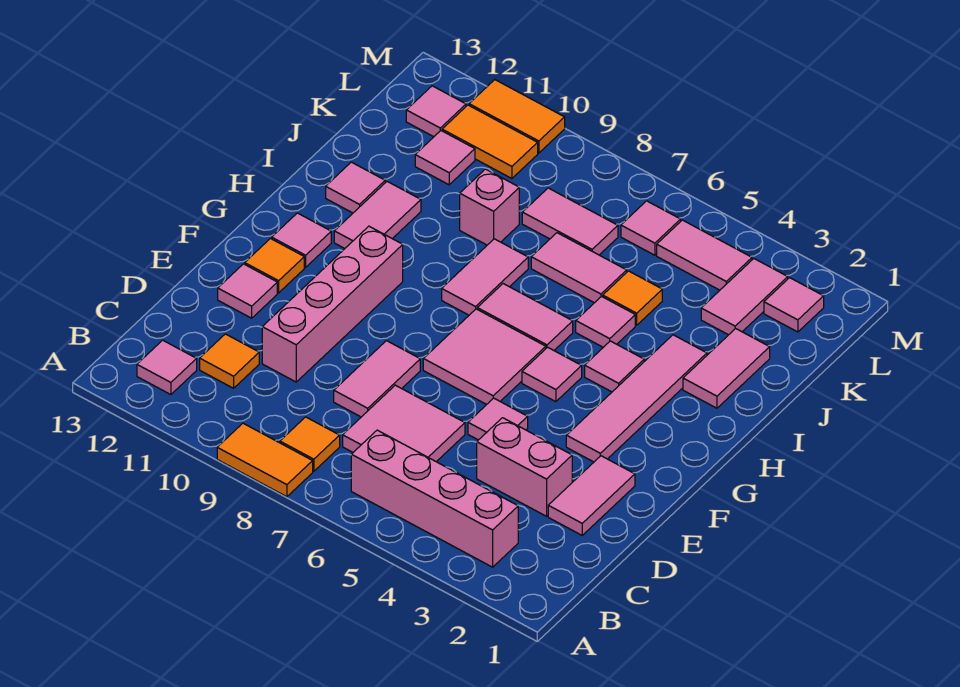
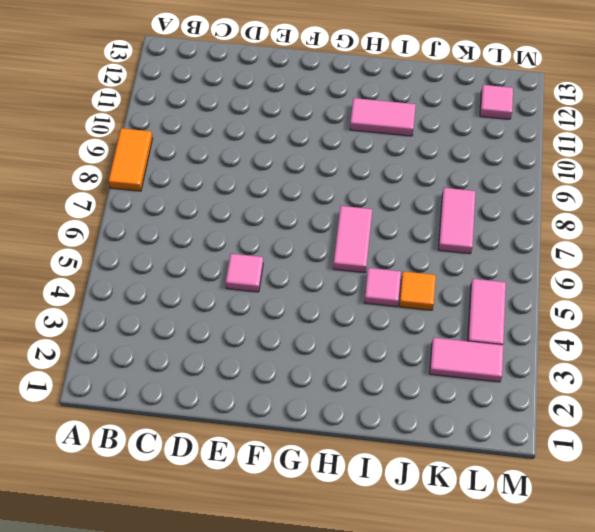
none -> pink brick B3:B6 level 1
none -> orange tile B8 level 1
none -> pink tile B12 level 1
none -> pink tile C6:D7 level 1

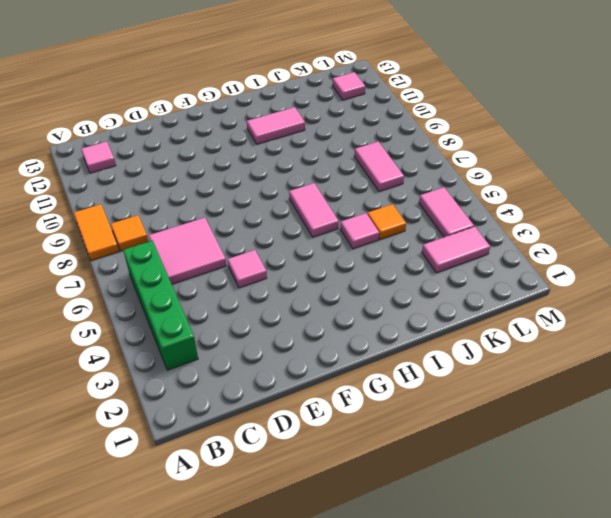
green brick B3:B6 level 1 -> pink brick B3:B6 level 1
none -> orange tile C11 level 1
none -> pink tile D2:E2 level 1
none -> pink brick D3:D4 level 1
none -> pink tile D8:E8 level 1

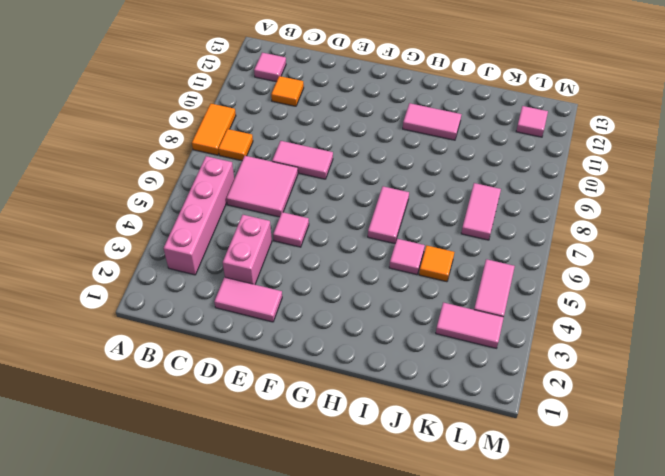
none -> pink brick D10:G10 level 1
none -> pink tile E12 level 1
none -> pink tile F3:I3 level 1
none -> pink tile F6:G7 level 1

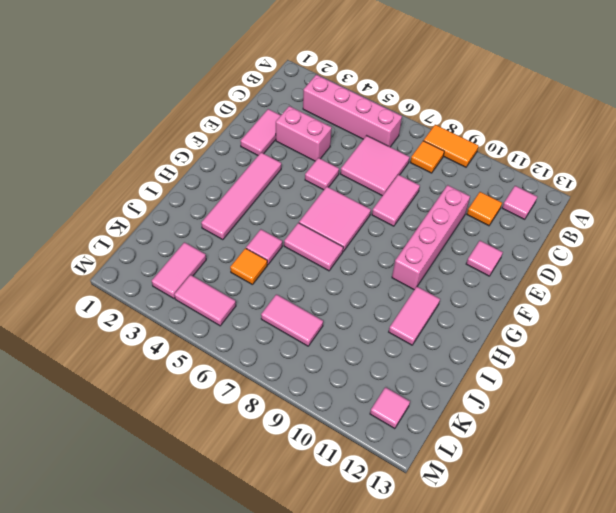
none -> orange tile F12 level 1
none -> pink tile G5 level 1
none -> pink tile G12 level 1
none -> pink tile H4 level 1

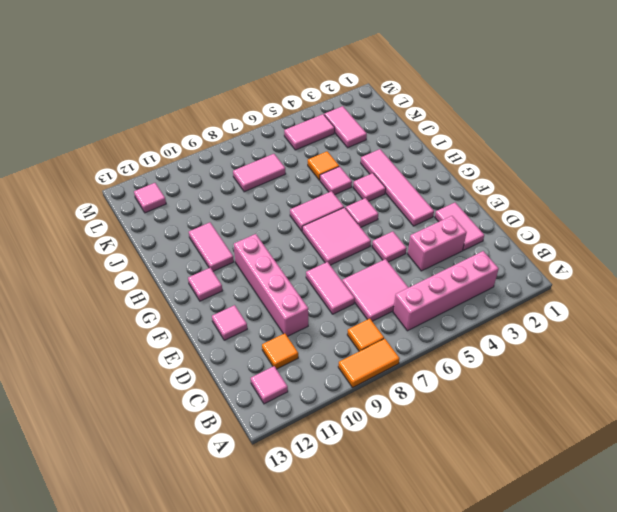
none -> orange tile F12 level 1
none -> pink tile H8:I8 level 1
none -> pink tile I2:J2 level 1
none -> pink tile I12 level 1

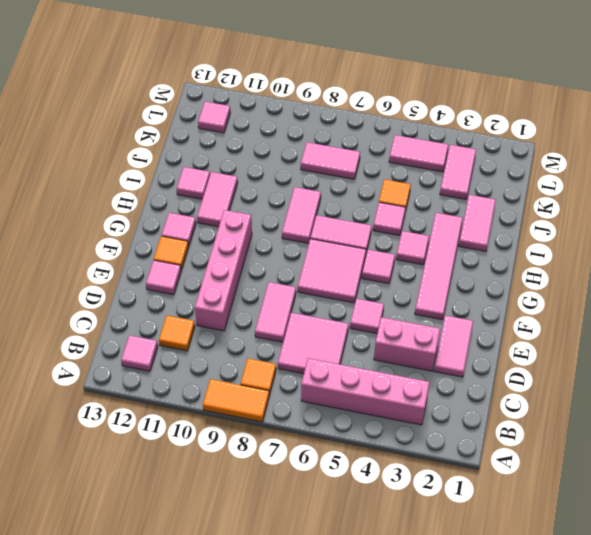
none -> pink tile J6:J7 level 1
none -> pink brick J9 level 1
none -> pink tile K11 level 1
none -> pink tile L2 level 1

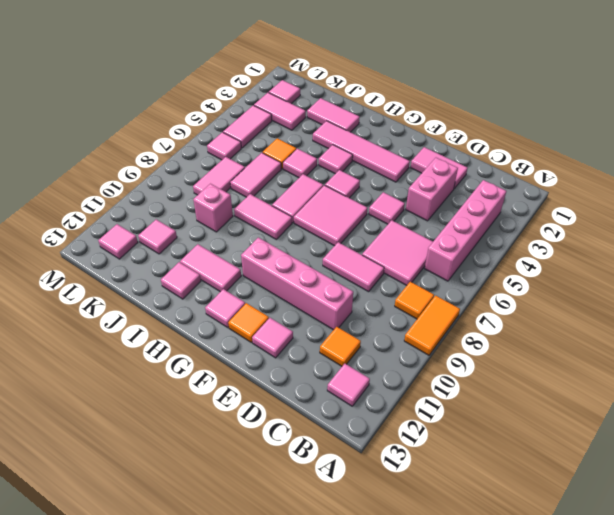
none -> orange tile L10:L11 level 1
none -> orange tile M10:M11 level 1

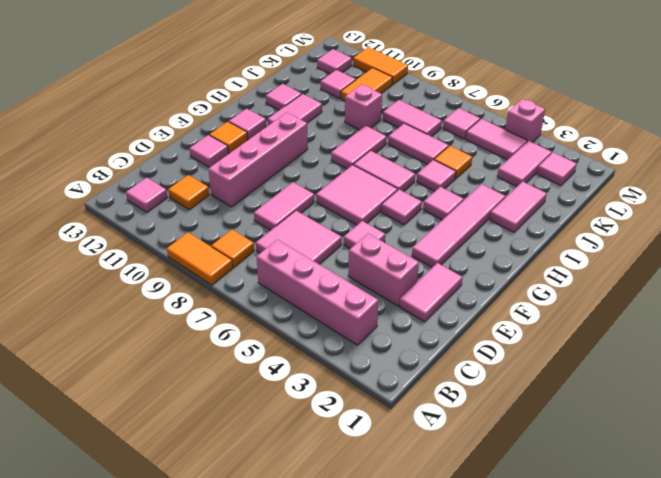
orange tile K10:L10 level 1 -> orange tile L10:L11 level 1
pink brick M4 level 1 -> none

